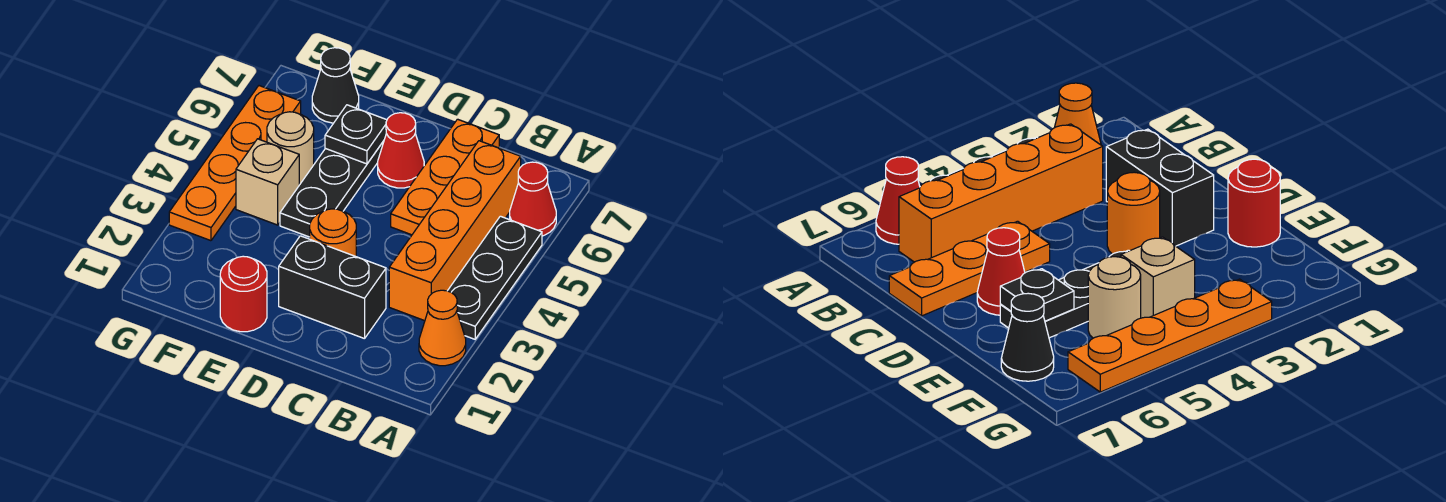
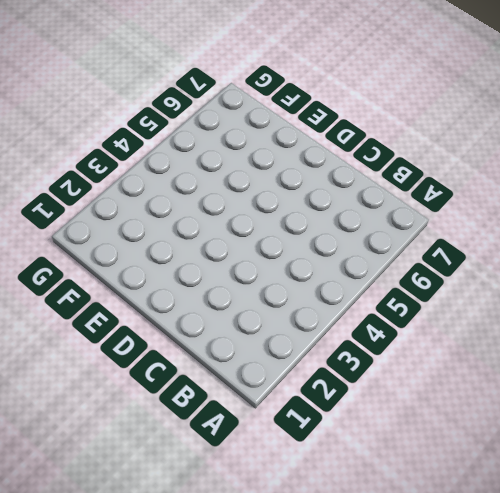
none -> orange cone A2 level 1
none -> black plate A3:A5 level 1
none -> red cone A6 level 1

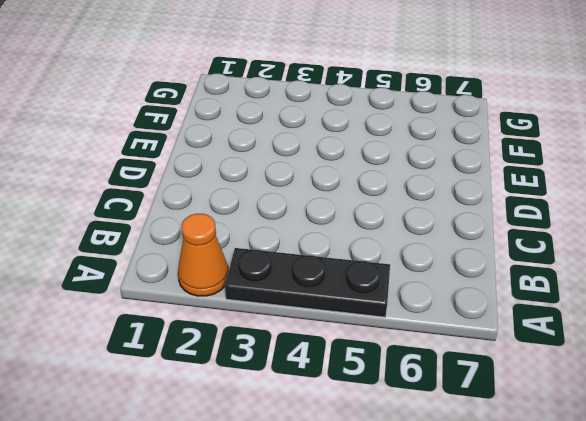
none -> red cone A6 level 1
none -> orange brick B3:B6 level 1
none -> black brick C2:D2 level 1

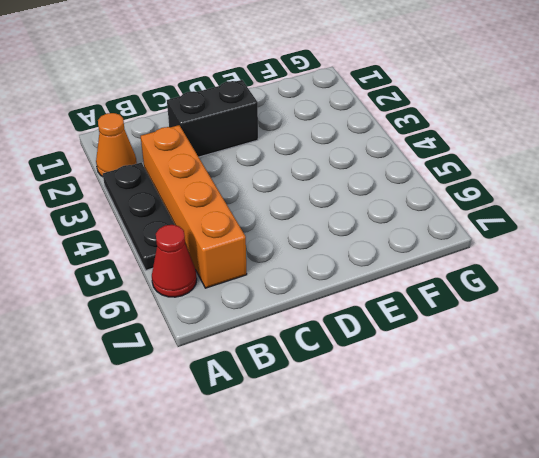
none -> orange plate C5:C7 level 1
none -> orange round brick D3 level 1
none -> red cone D6 level 1

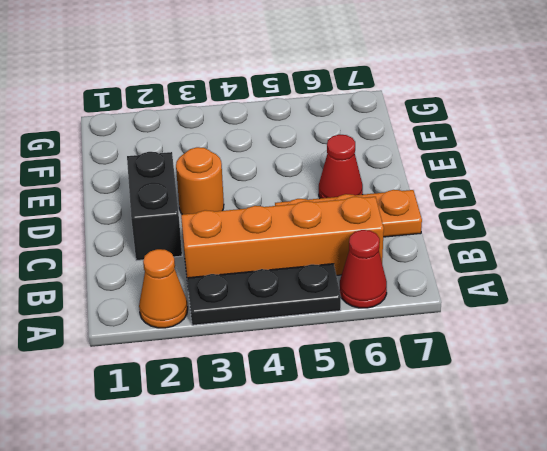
none -> red round brick E1 level 1
none -> black plate E4:E6 level 1
none -> tan brick F4 level 1

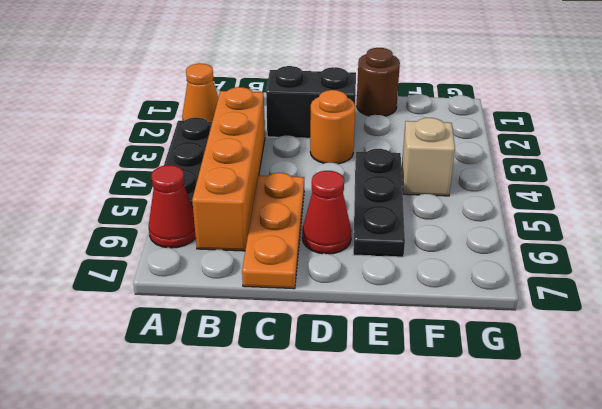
brown round brick E1 level 1 -> red round brick E1 level 1
none -> tan round brick F5 level 1
none -> black cone F7 level 1
none -> orange plate G3:G6 level 1

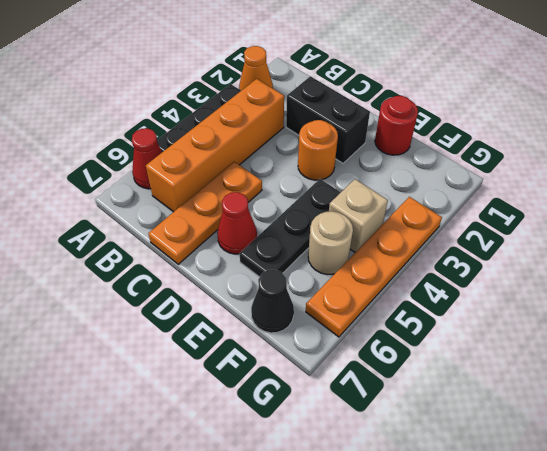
none -> black plate E6 level 2

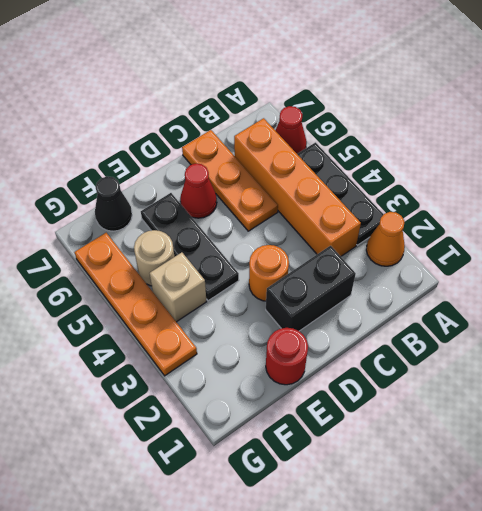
none -> black plate E6 level 2

